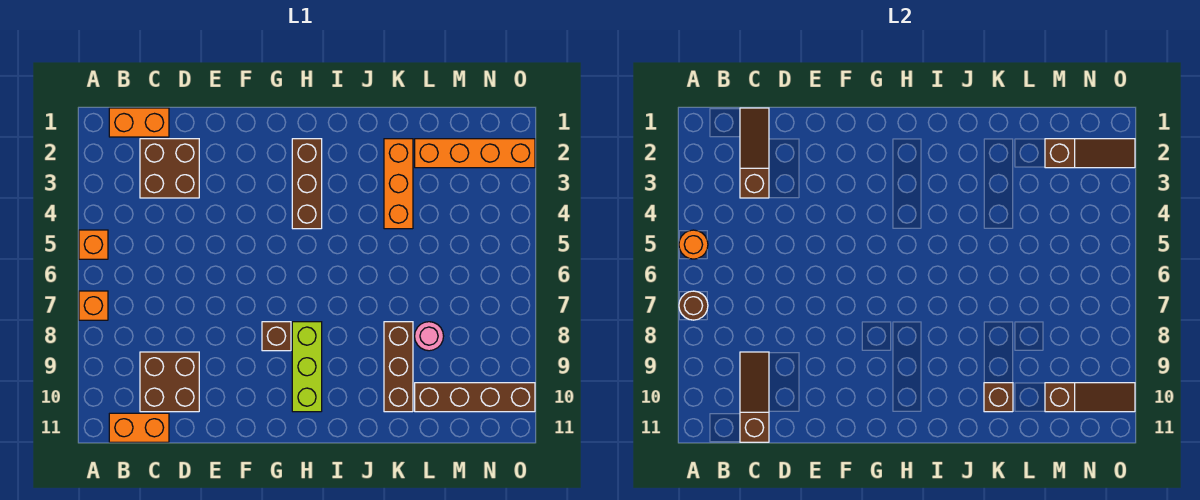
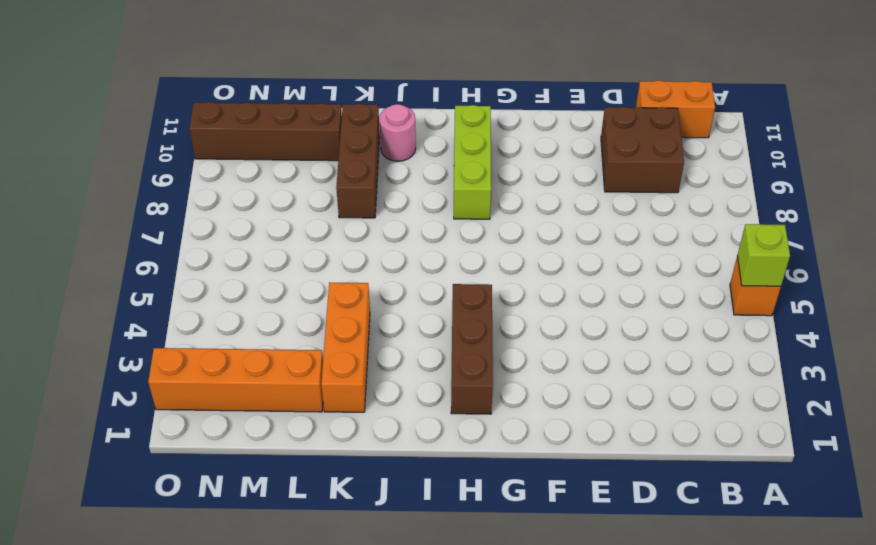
lime brick A5 level 2 -> orange round brick A5 level 2
pink round brick J10 level 1 -> pink round brick L8 level 1
none -> orange brick A7 level 1
none -> orange brick B1:C1 level 1
none -> brown brick C2:D3 level 1

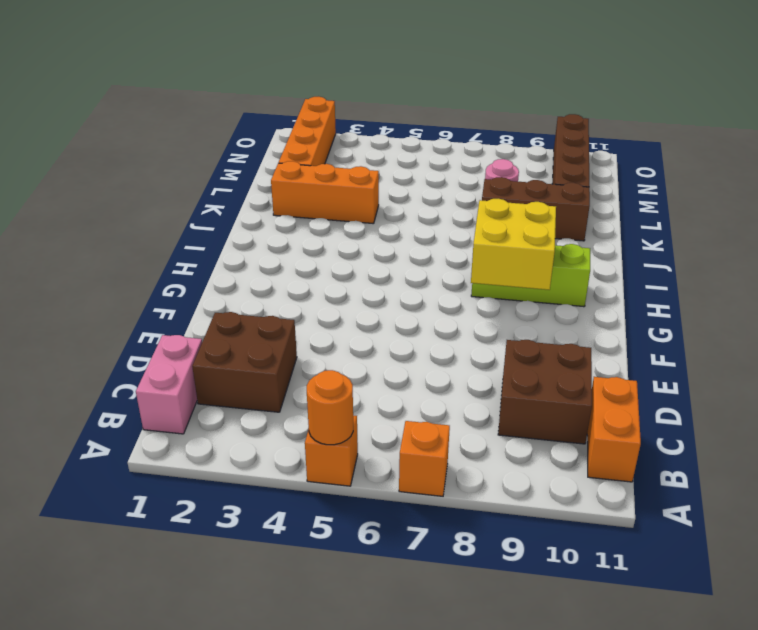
pink brick B1:C1 level 1 -> orange brick B1:C1 level 1
yellow brick G8:H9 level 2 -> none
none -> brown brick G8 level 1
none -> brown brick H2:H4 level 1
none -> brown round brick A7 level 2

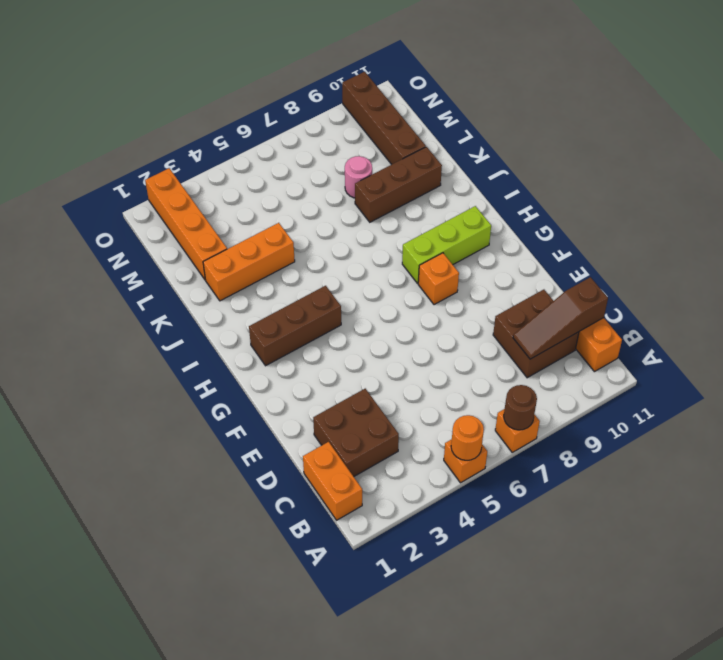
orange brick G8 level 1 -> brown brick G8 level 1
none -> brown slope C1:C3 level 2 top 3
none -> brown brick K10 level 2
none -> brown slope M2:O2 level 2 top M

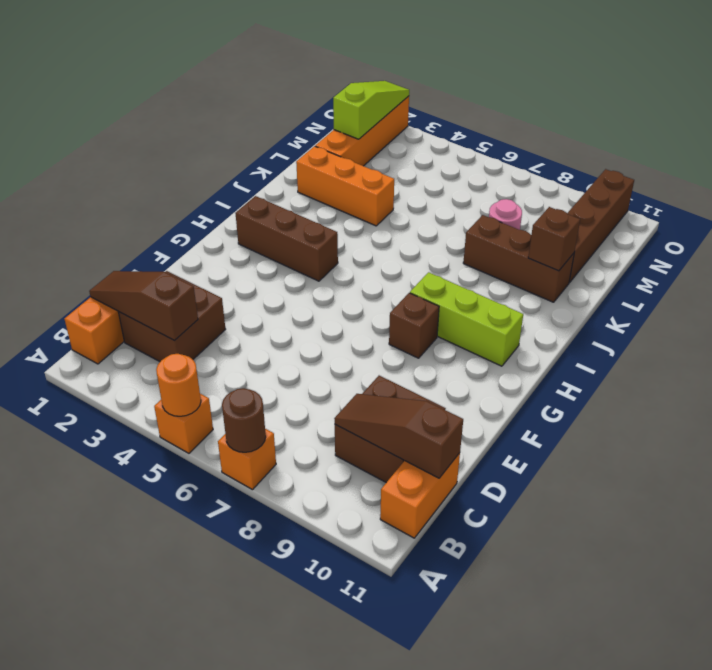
lime slope M2:O2 level 2 top M -> brown slope M2:O2 level 2 top M
none -> brown slope M10:O10 level 2 top M

